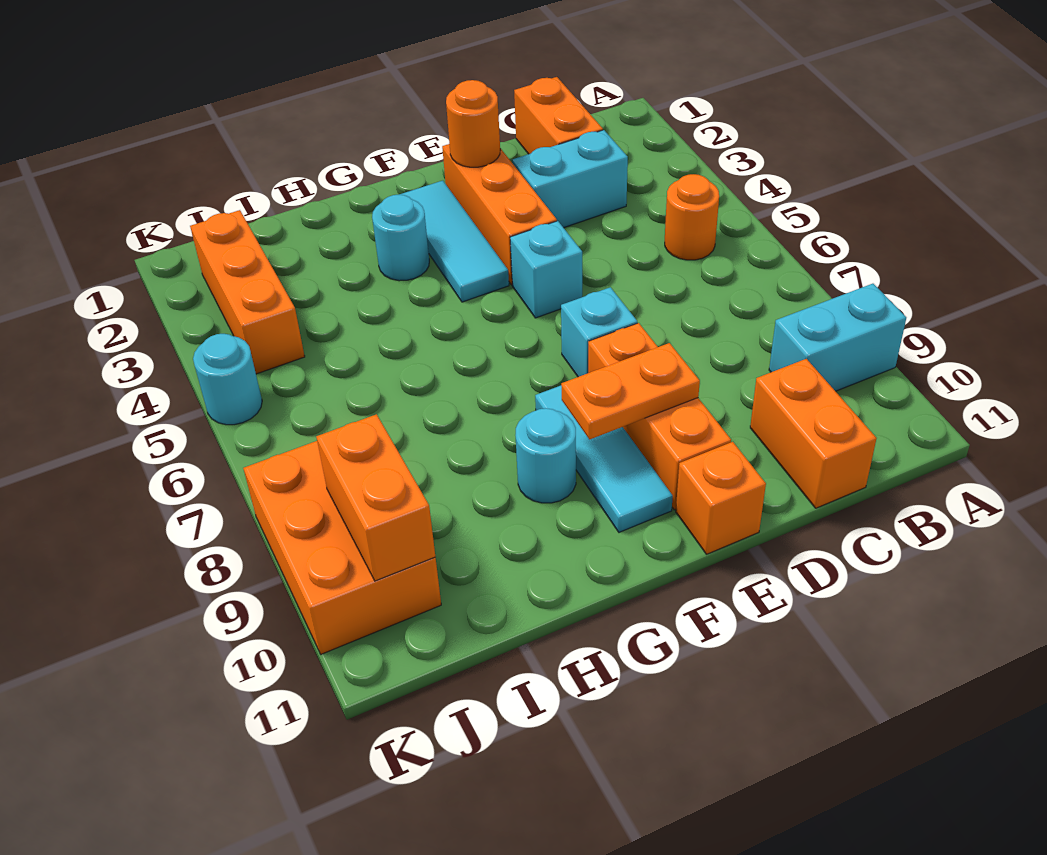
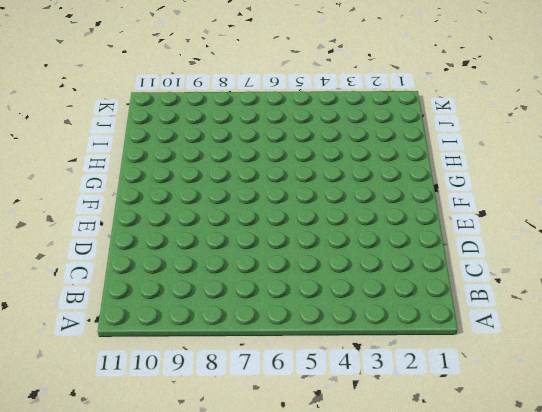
none -> cyan brick A9:B9 level 1
none -> orange round brick B5 level 1
none -> orange brick C1:C2 level 1

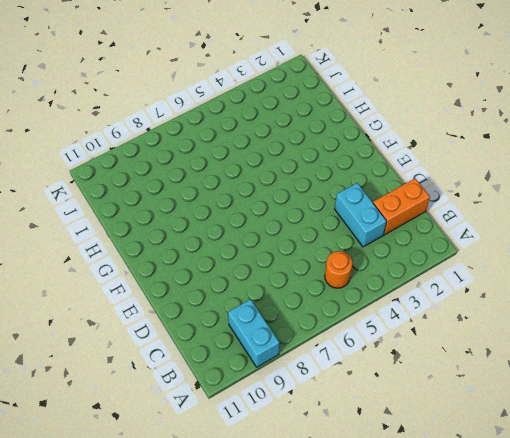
none -> orange brick C10:C11 level 1
none -> orange brick E2:E4 level 1
none -> cyan brick E5 level 1

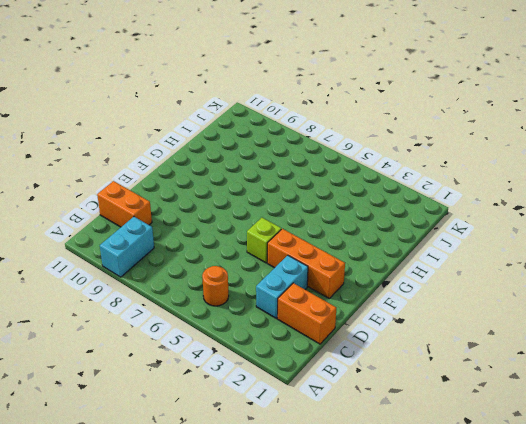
lime brick E5 level 1 -> cyan brick E5 level 1
none -> cyan brick E7 level 1
none -> orange brick E8:E10 level 1
none -> orange brick E11 level 1

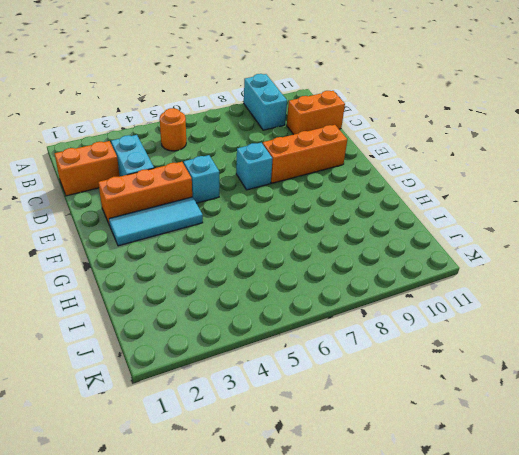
none -> orange brick E11 level 1
none -> cyan tile F8:F10 level 1
none -> cyan round brick G3 level 1

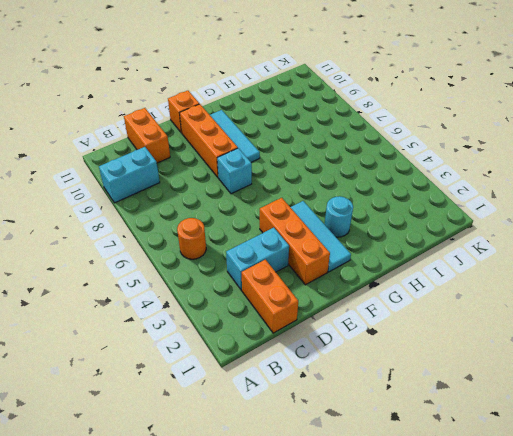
none -> cyan brick E5 level 1
none -> cyan round brick G9 level 1
none -> orange brick J2:J4 level 1

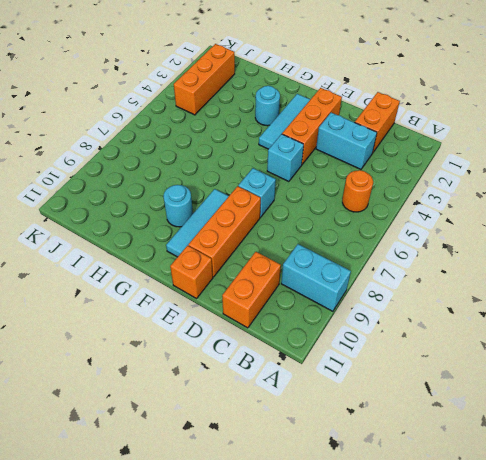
none -> orange brick J8:K10 level 1
none -> cyan round brick K5 level 1
none -> orange round brick E2 level 2

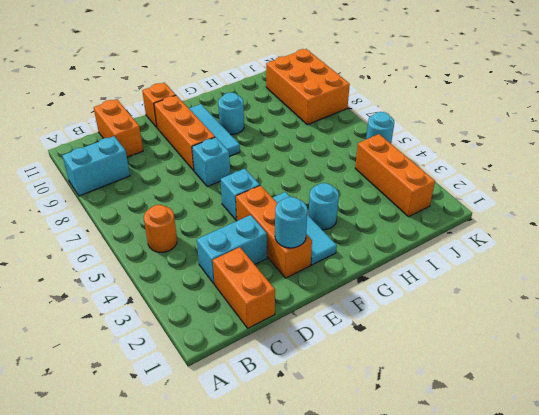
cyan round brick E2 level 2 -> orange round brick E2 level 2
none -> orange plate E9:F9 level 2
none -> orange brick J9:J10 level 2

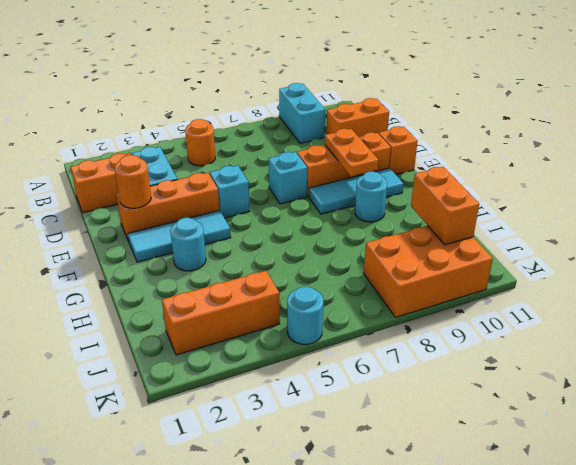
orange brick I10:J10 level 2 -> orange brick J9:J10 level 2

